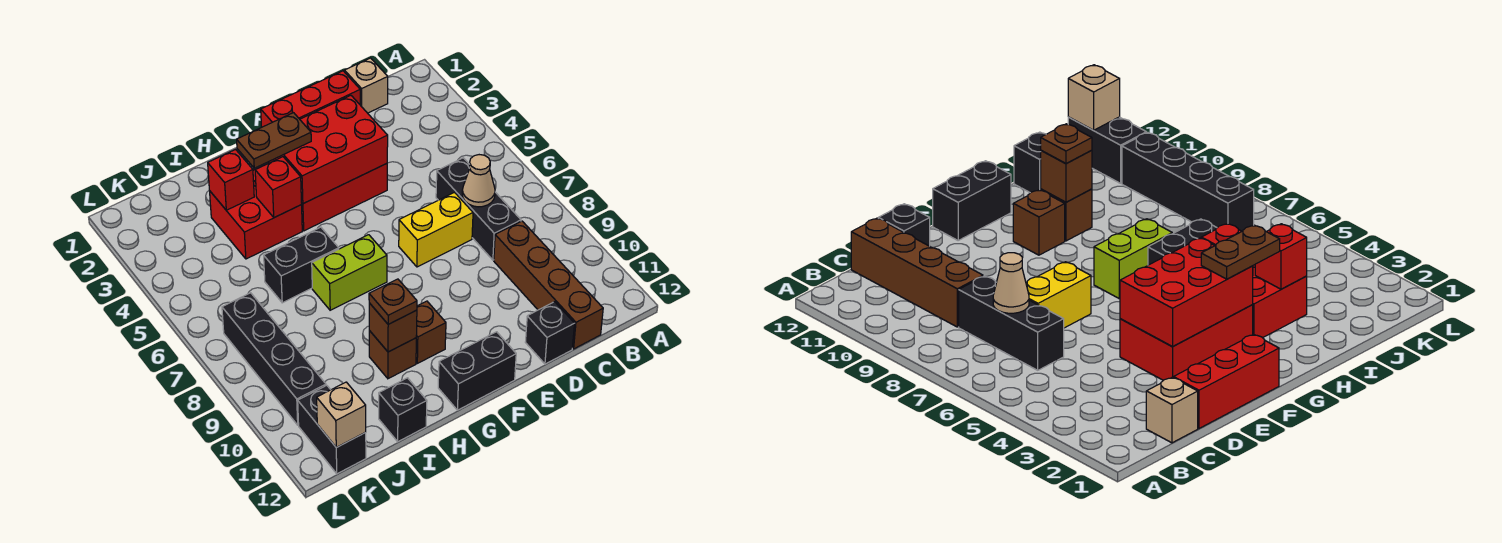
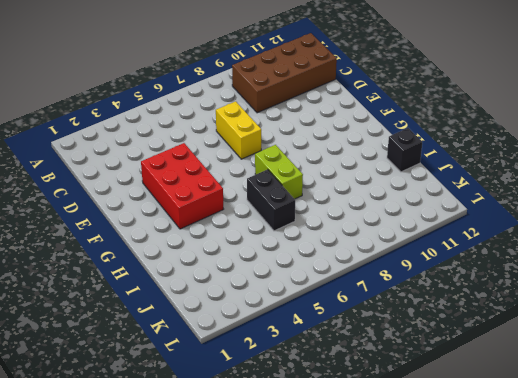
brown brick B9:C12 level 1 -> brown brick C9:C12 level 1
none -> tan brick C1 level 1
none -> black brick C6:C8 level 1
none -> red brick D1:F1 level 1

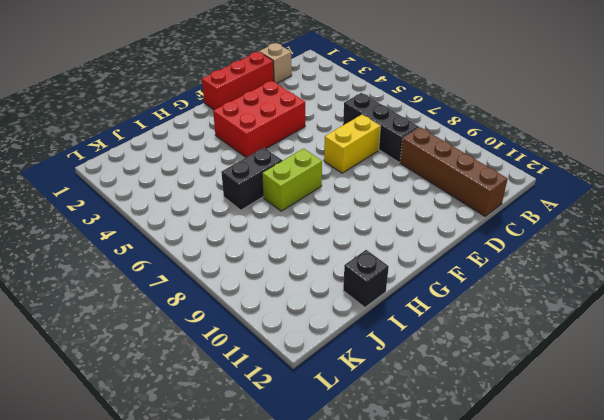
none -> black brick D12 level 1
none -> black brick F12:G12 level 1
none -> brown brick G10 level 1

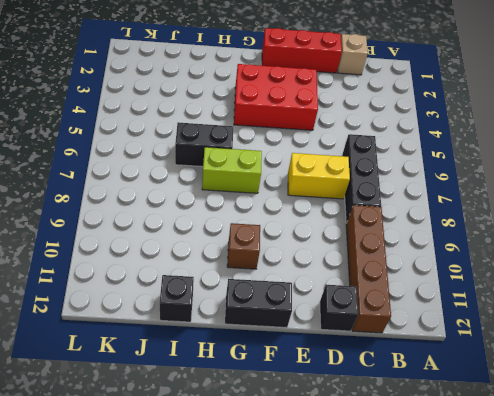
none -> red brick H3:I4 level 1
none -> brown brick H10 level 1
none -> black brick K7:K10 level 1

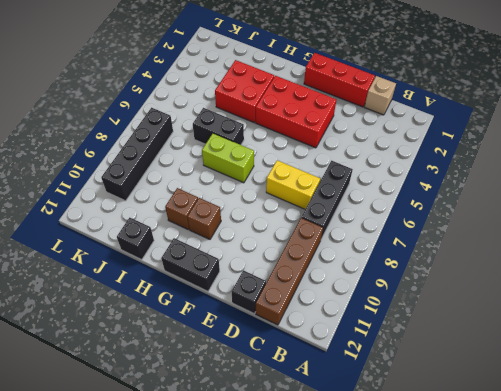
none -> black brick K11:K12 level 1
none -> tan cone C7 level 2
none -> red brick E3:G4 level 2

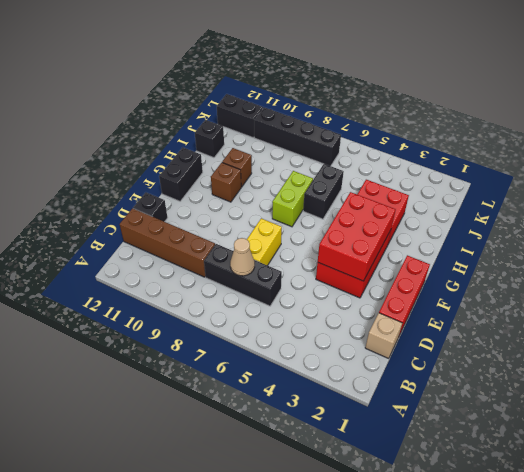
none -> red brick H4 level 2
none -> brown brick H10 level 2
none -> red brick I3 level 2

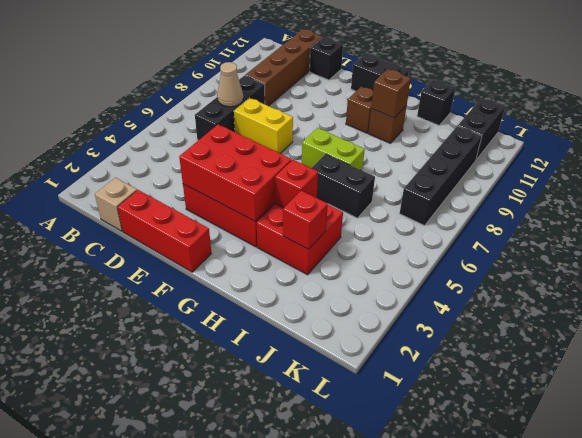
none -> tan brick K12 level 2
none -> brown plate G3:H3 level 3
none -> brown plate H10 level 3

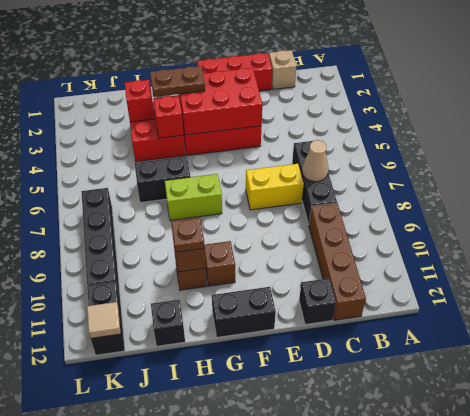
tan tile K12 level 2 -> tan brick K12 level 2

